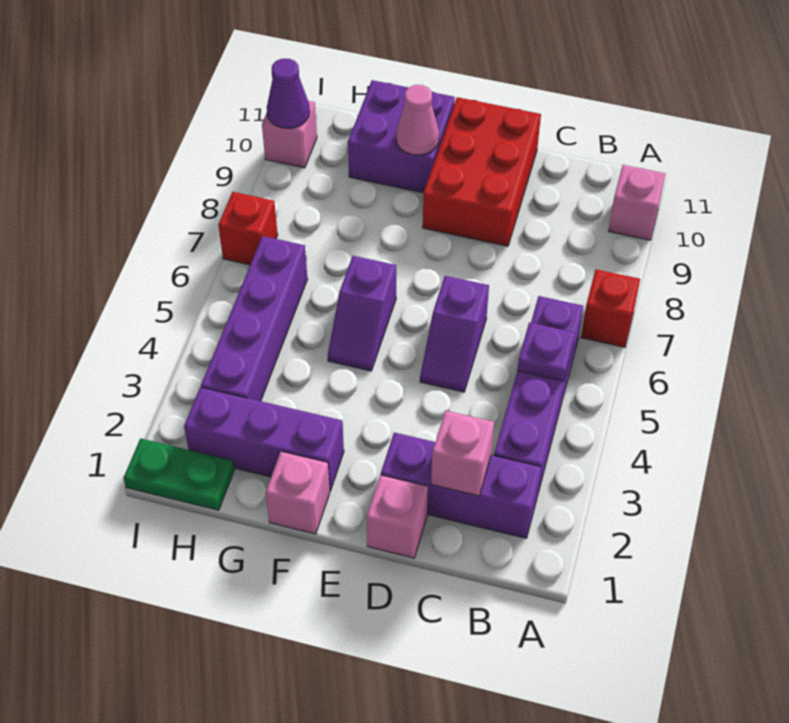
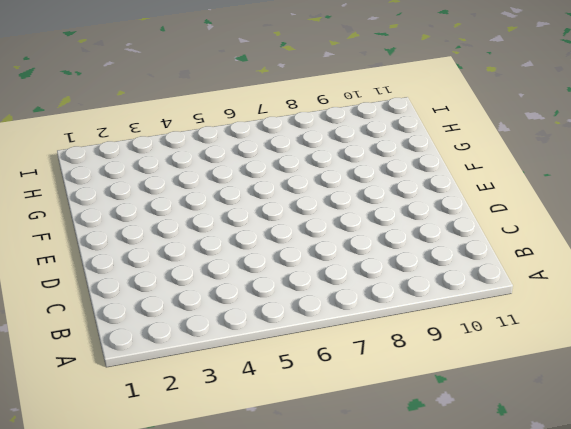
none -> red brick A7 level 1
none -> pink brick A10 level 1
none -> purple brick B2:D2 level 1

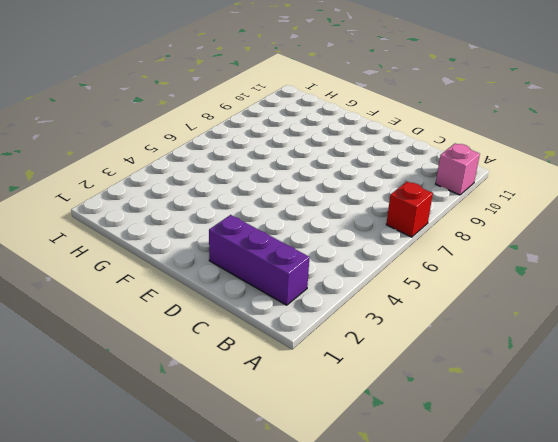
none -> purple brick B3:B6 level 1
none -> pink brick D1 level 1
none -> purple slope D5:D6 level 1 top 6

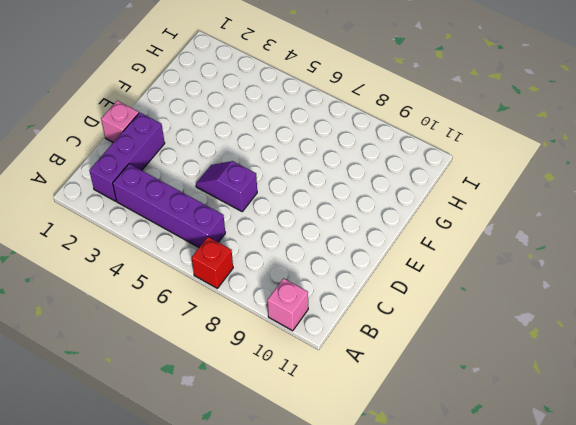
none -> red brick D9:E11 level 1
none -> pink brick F1 level 1
none -> purple brick F2:H2 level 1

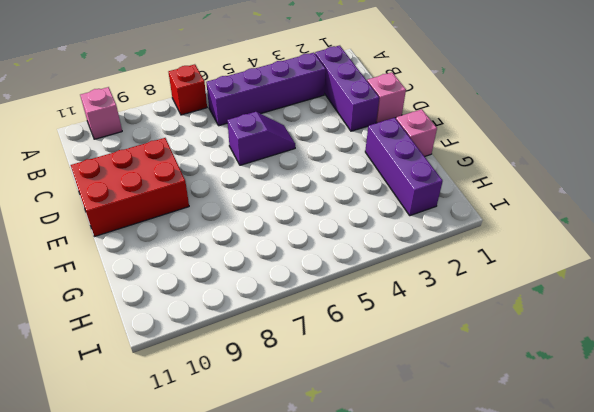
none -> purple slope F5:F6 level 1 top 6
none -> purple brick F10:G11 level 1
none -> green plate H1:I1 level 1

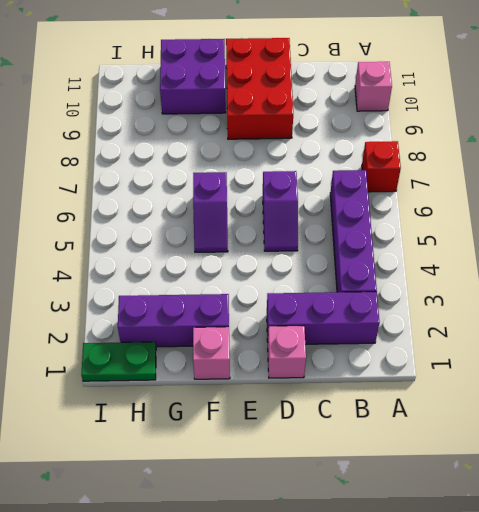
none -> purple brick H3:H6 level 1
none -> red brick I7 level 1
none -> pink brick I10 level 1

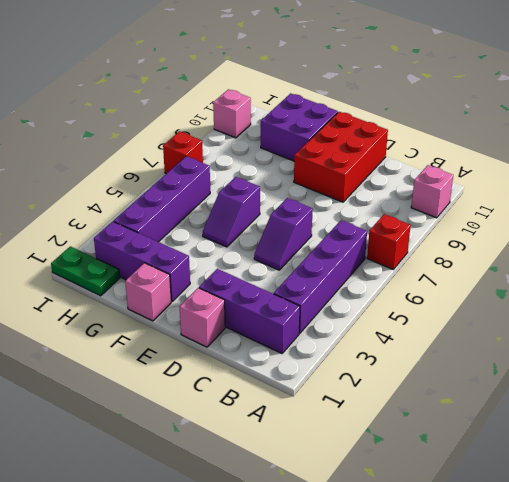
none -> purple plate B5 level 2
none -> pink brick C2 level 2
none -> pink cone F10 level 2

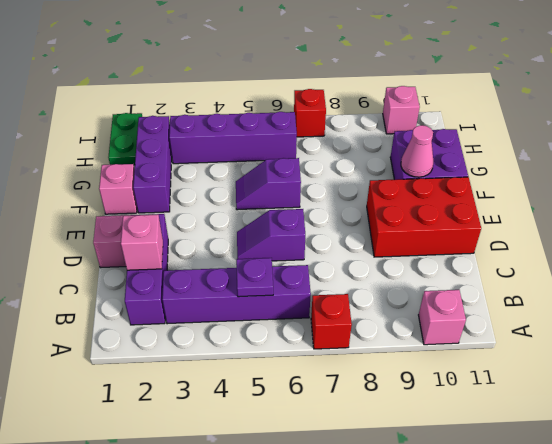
none -> purple cone I10 level 2

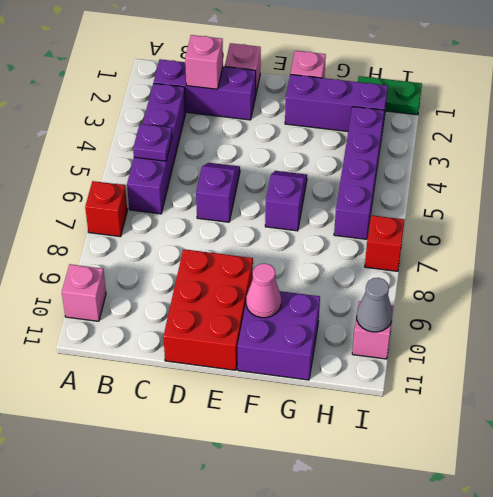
grey cone I10 level 2 -> purple cone I10 level 2

